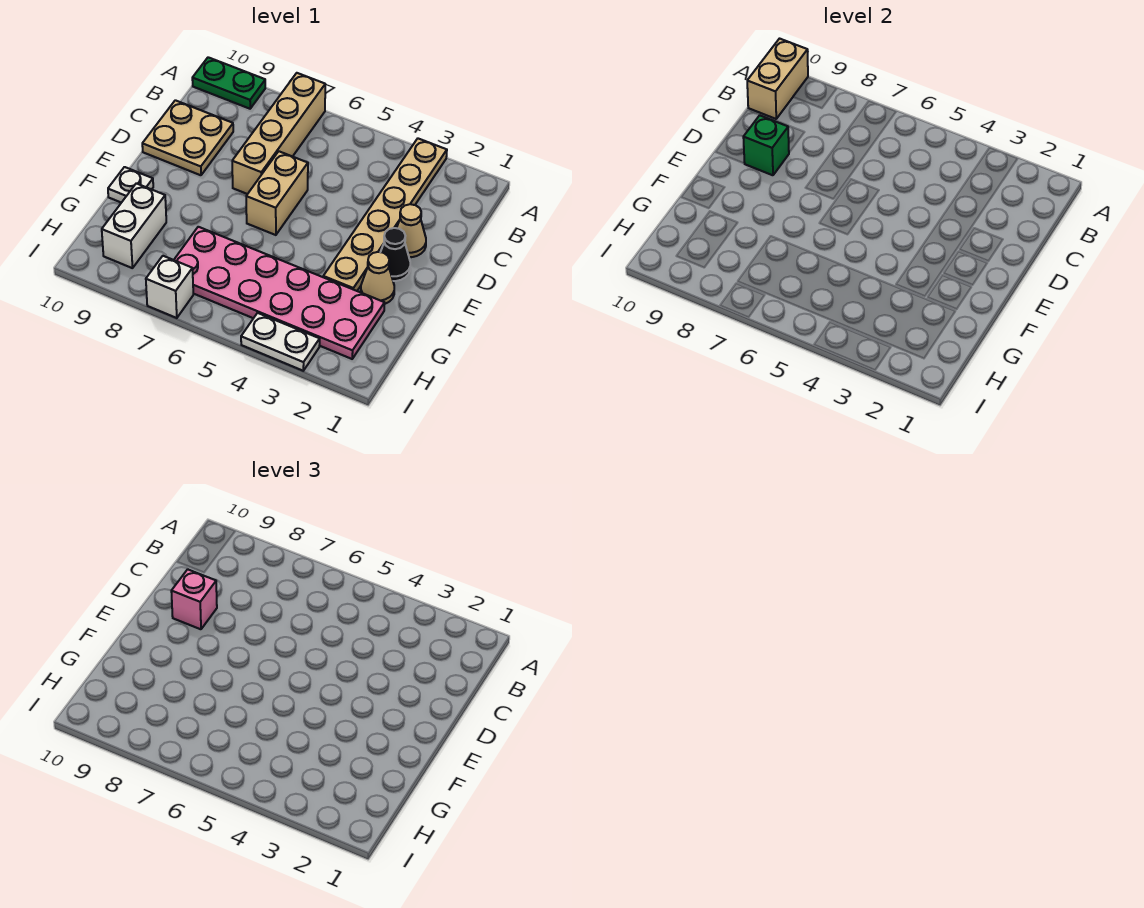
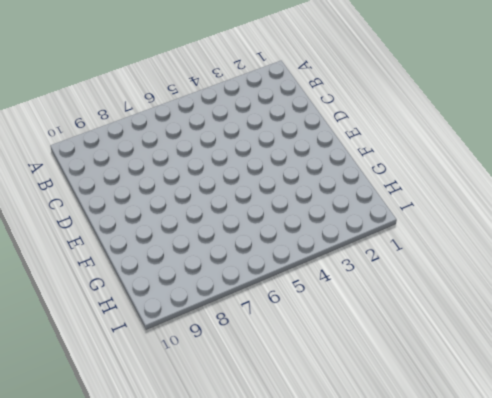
none -> tan plate A3:F3 level 1
none -> tan brick A7:D7 level 1
none -> green plate A9:A10 level 1

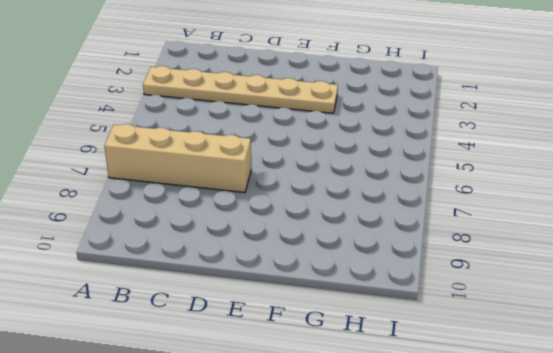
none -> green plate A9:A10 level 1
none -> tan plate C9:D10 level 1
none -> tan cone D2 level 1

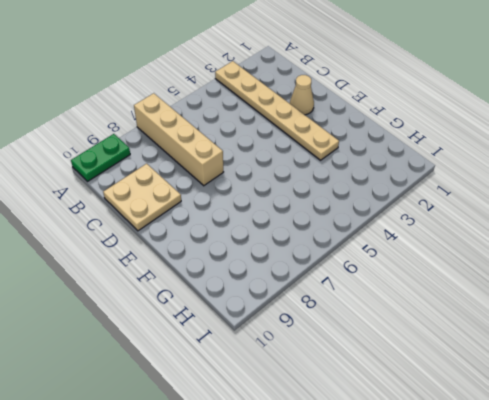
none -> tan brick D6:E6 level 1
none -> black cone E2 level 1
none -> tan cone F2 level 1

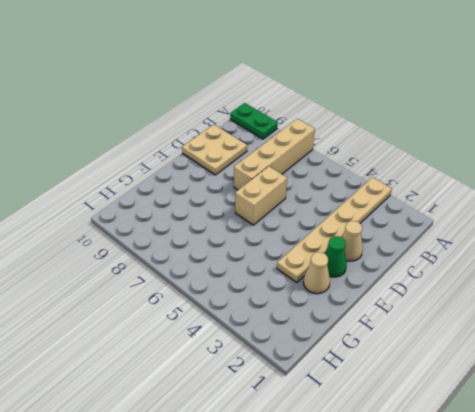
green cone E2 level 1 -> black cone E2 level 1
none -> white plate F10 level 1
none -> pink plate G2:H7 level 1
none -> white brick G9:H9 level 1

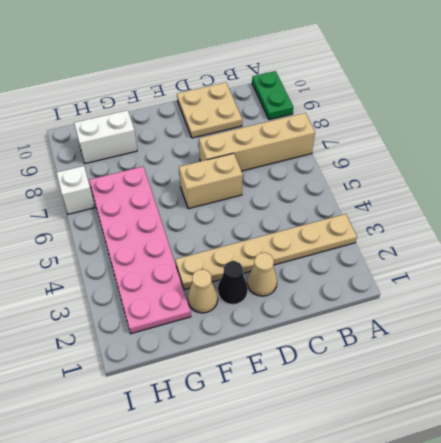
none -> white plate F10 level 1
none -> white plate I3:I4 level 1
none -> tan brick A10:B10 level 2

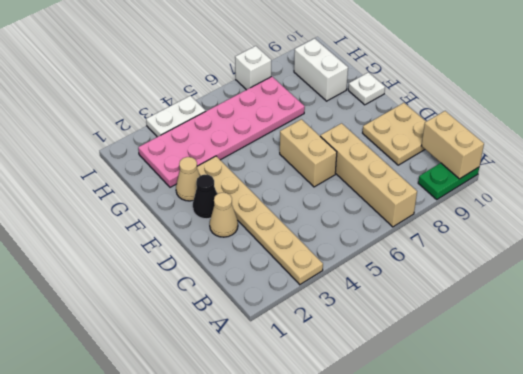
none -> green brick D9 level 2
none -> pink brick D9 level 3

